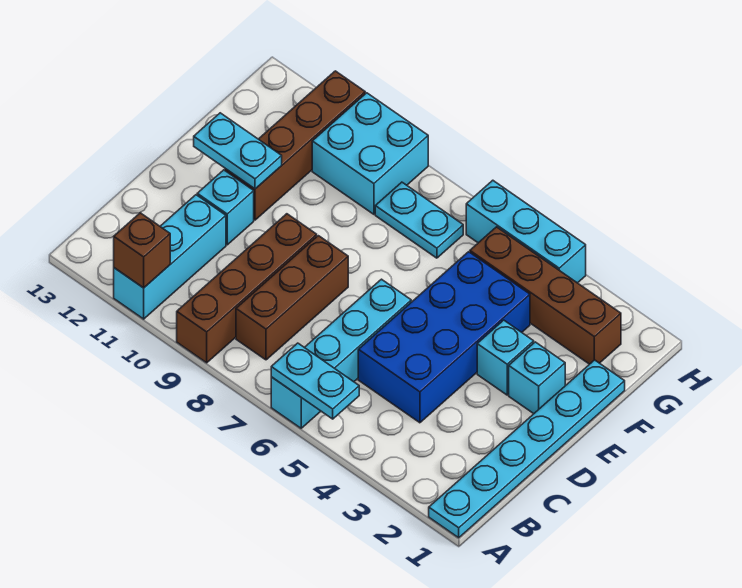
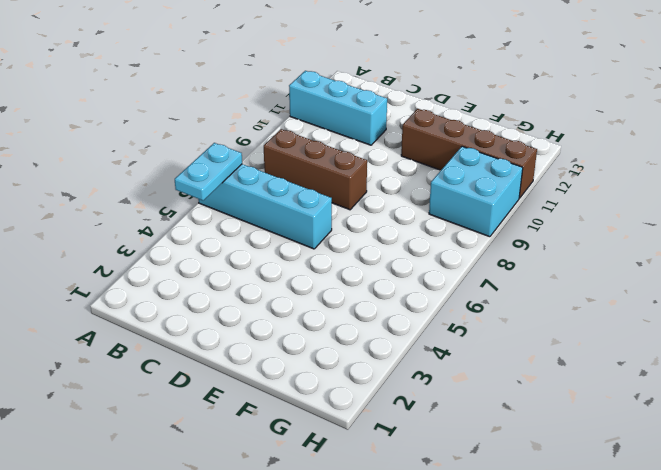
none -> cyan plate A1:F1 level 1
none -> brown brick A9:D9 level 1
none -> blue brick C4:F5 level 1

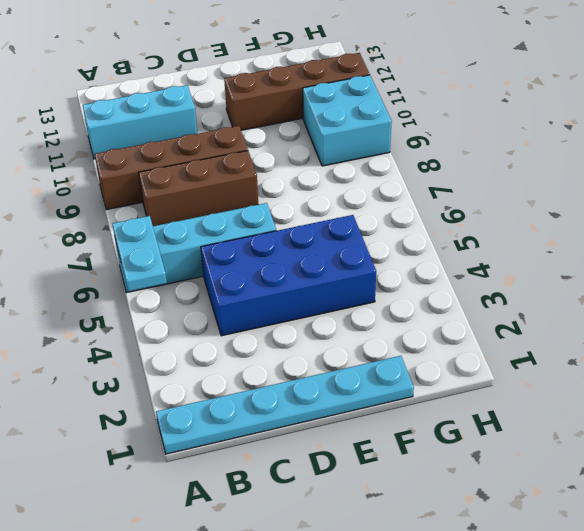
none -> cyan brick D11 level 1
none -> cyan brick E2 level 1
none -> cyan brick E3 level 1

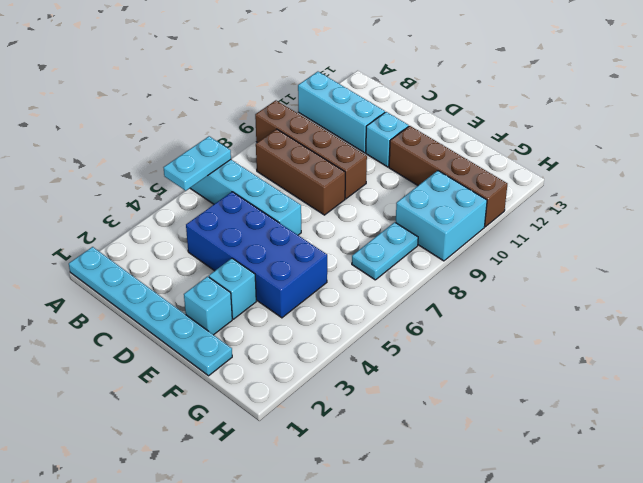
none -> brown brick G2:G5 level 1
none -> cyan brick H4:H6 level 1
none -> brown brick A11 level 2

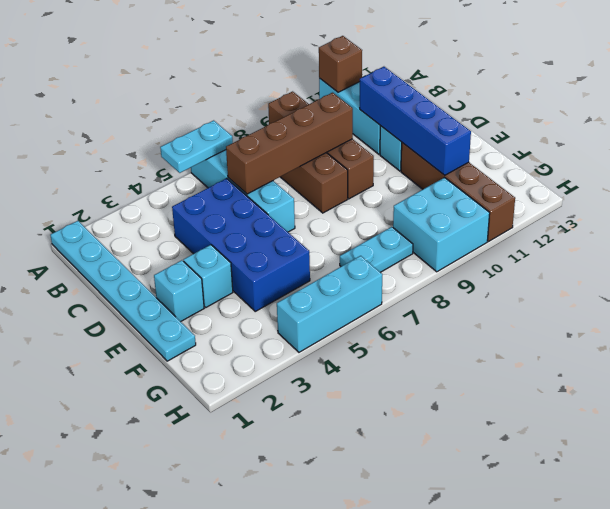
brown brick C6:C9 level 2 -> brown brick G2:G5 level 1
blue brick C11:F11 level 2 -> cyan plate E11:E12 level 2

